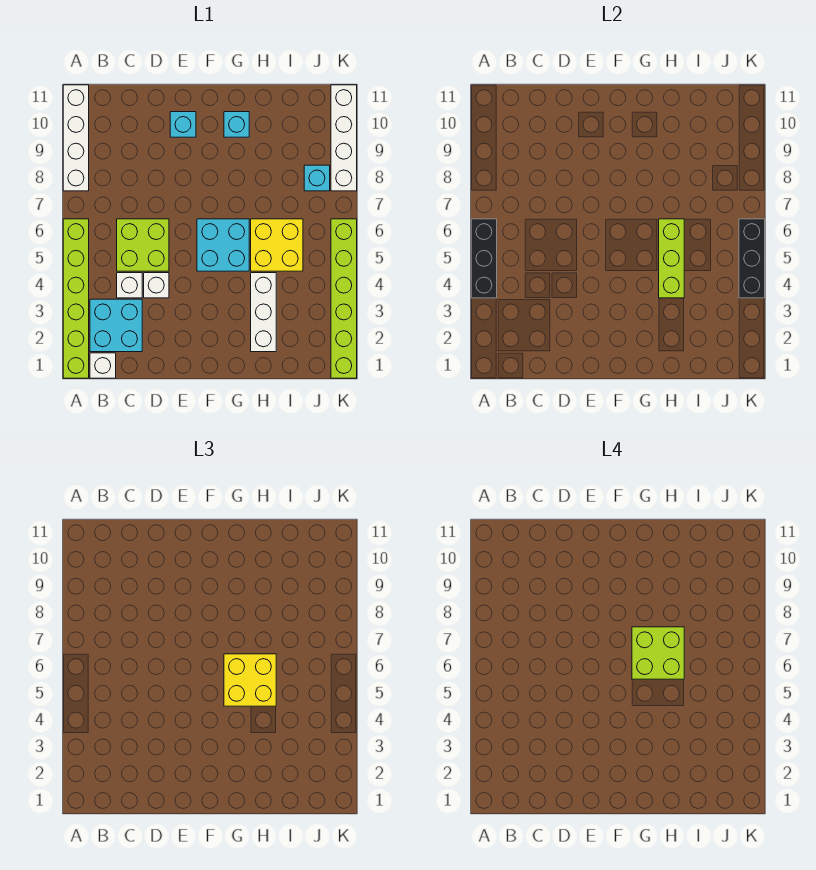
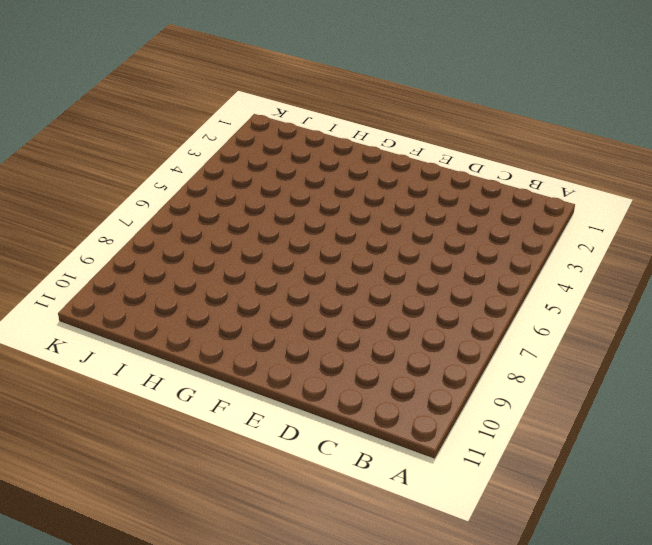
none -> lime brick A1:A6 level 1
none -> white brick A8:A11 level 1
none -> white brick B1 level 1

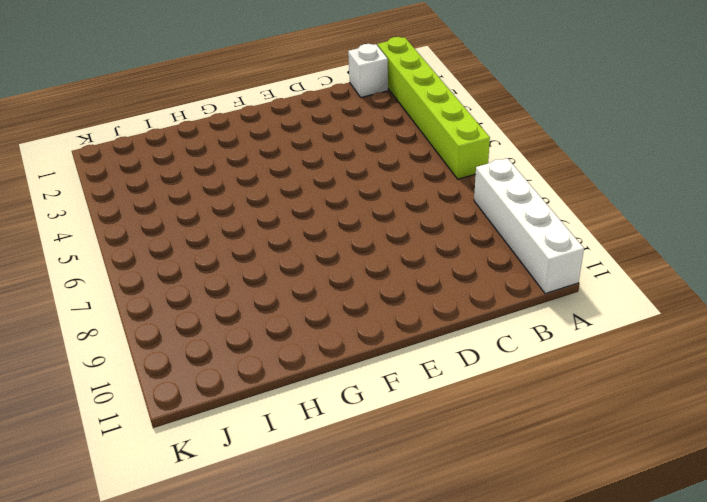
none -> cyan brick B2:C3 level 1
none -> white brick C4 level 1
none -> lime brick C5:D6 level 1

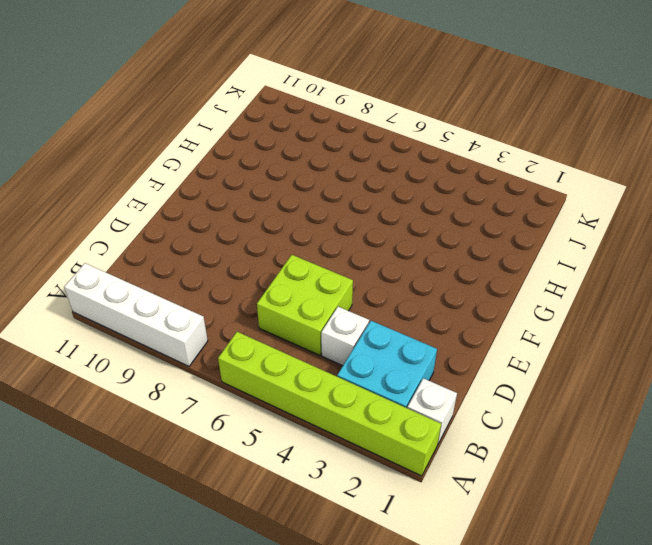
none -> white brick D4 level 1
none -> cyan brick E10 level 1
none -> cyan brick F5:G6 level 1

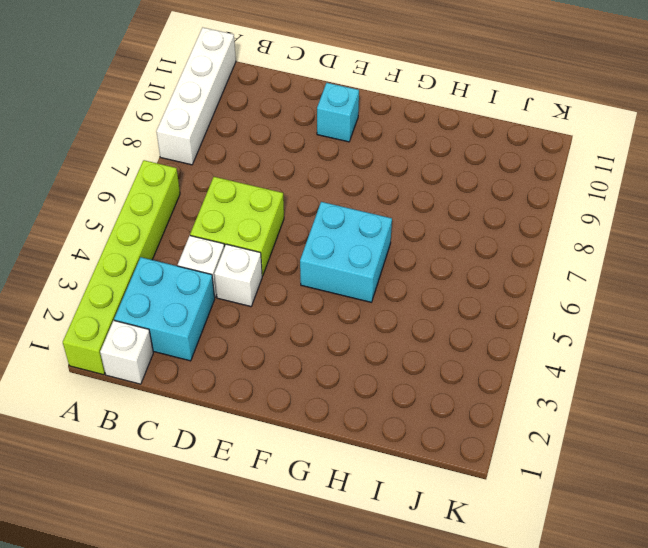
none -> cyan brick G10 level 1
none -> white brick H2:H4 level 1
none -> yellow brick H5:I6 level 1

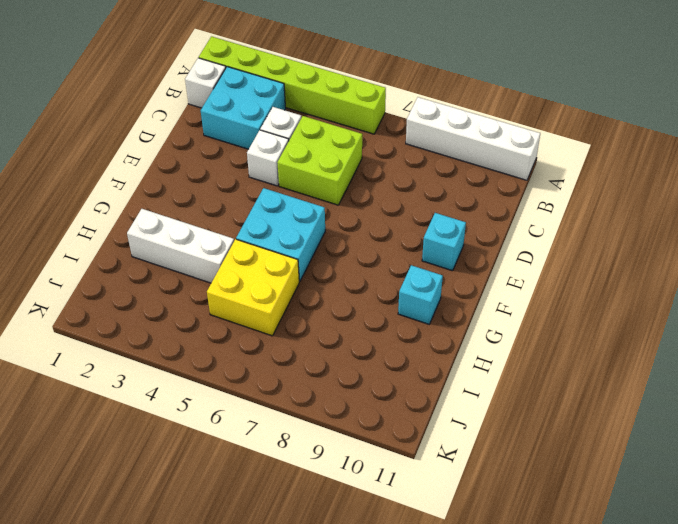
none -> cyan brick J8 level 1
none -> lime brick K1:K6 level 1
none -> white brick K8:K11 level 1

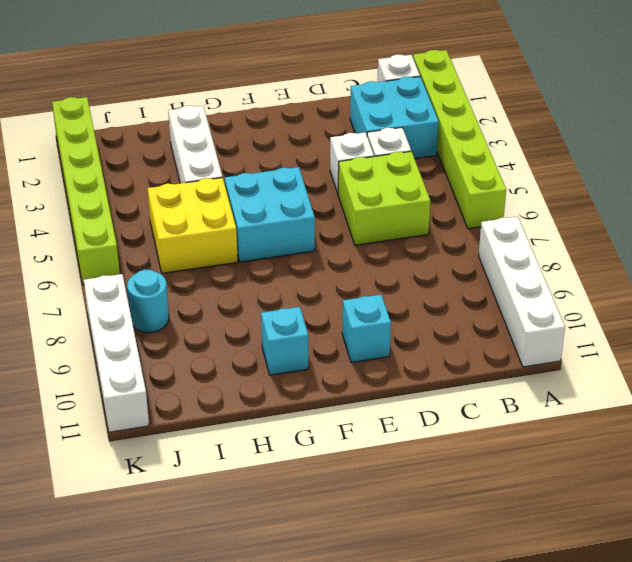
cyan round brick J8 level 1 -> cyan brick J8 level 1
none -> black brick A4:A6 level 2
none -> lime brick H4:H6 level 2
none -> black brick K4:K6 level 2

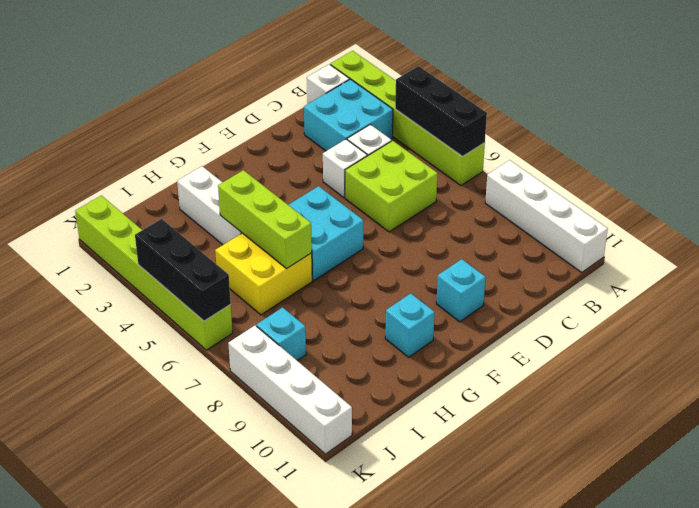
none -> yellow brick G5:H6 level 3
none -> lime brick G6:H7 level 4

